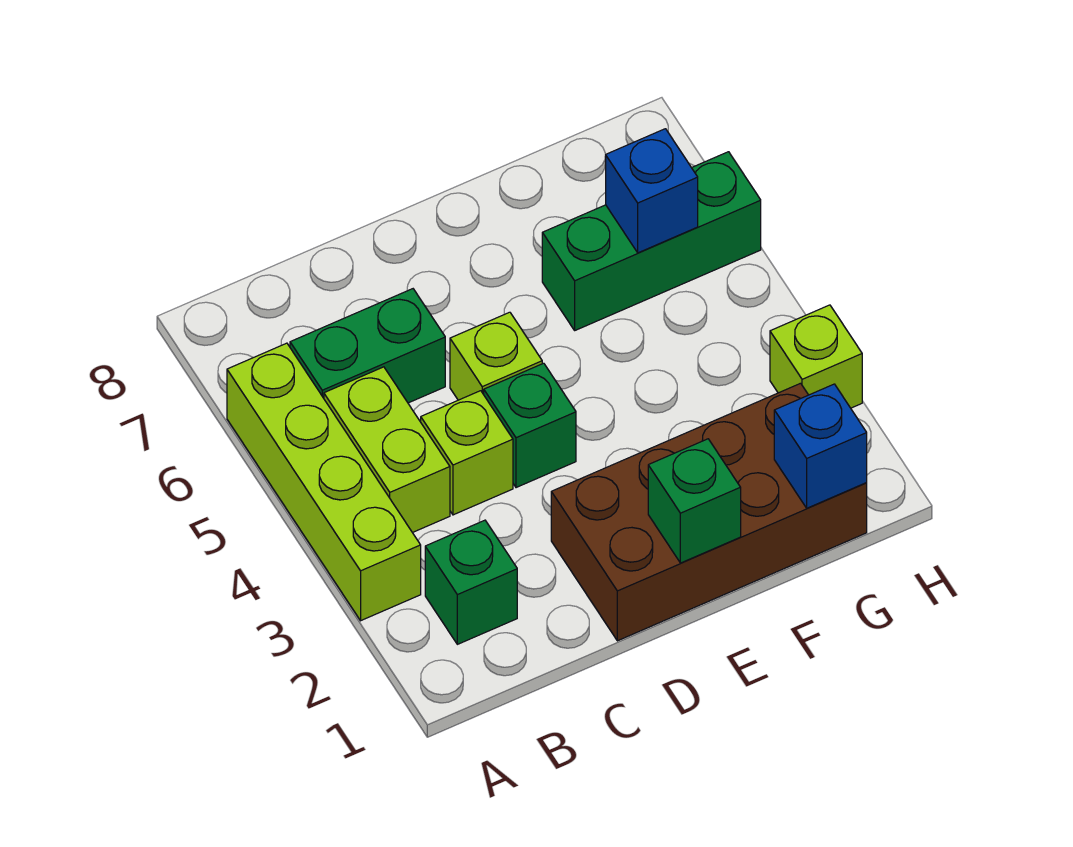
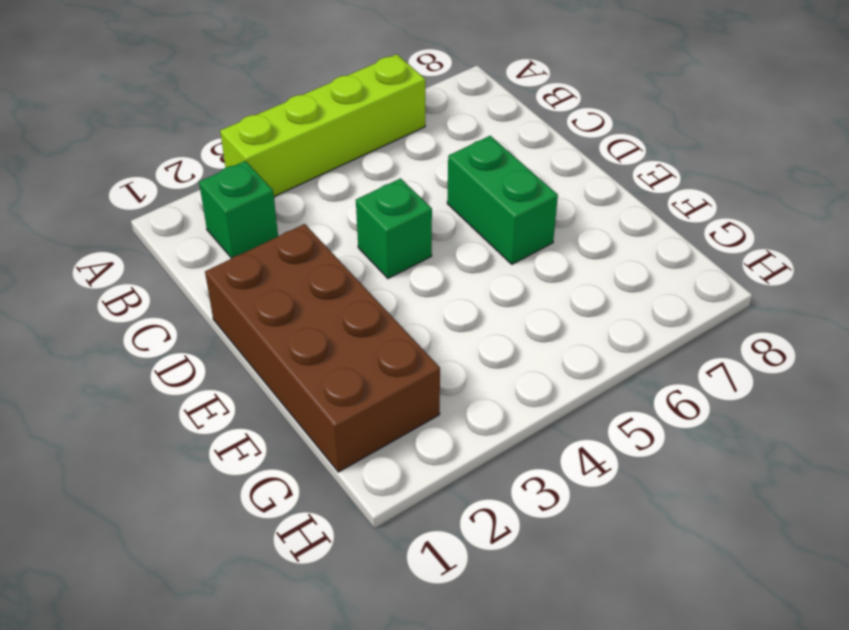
green brick D6:E6 level 1 -> green brick B6:C6 level 1
none -> lime brick B4:B5 level 1
none -> lime brick C4 level 1
none -> lime brick D5 level 1

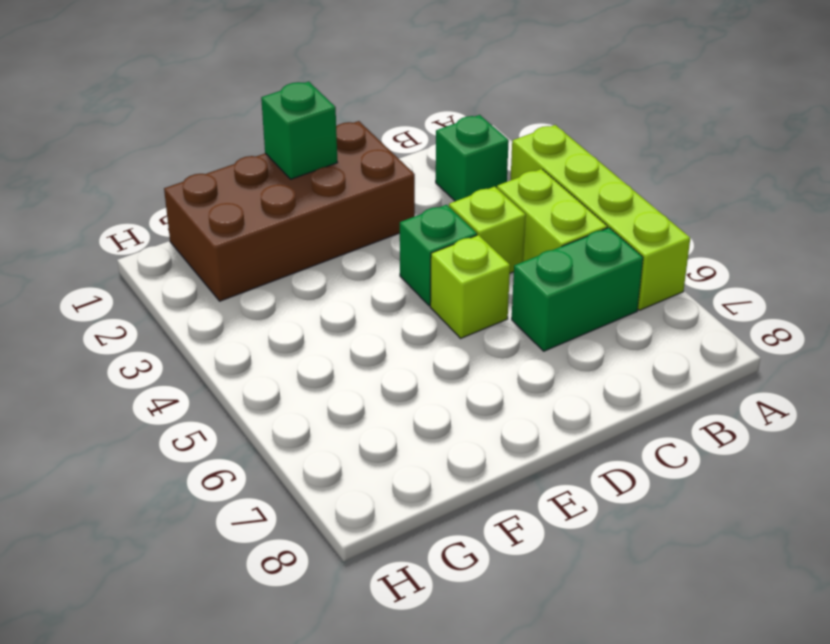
none -> green brick F6:H6 level 1
none -> lime brick H3 level 1
none -> blue brick G1 level 2

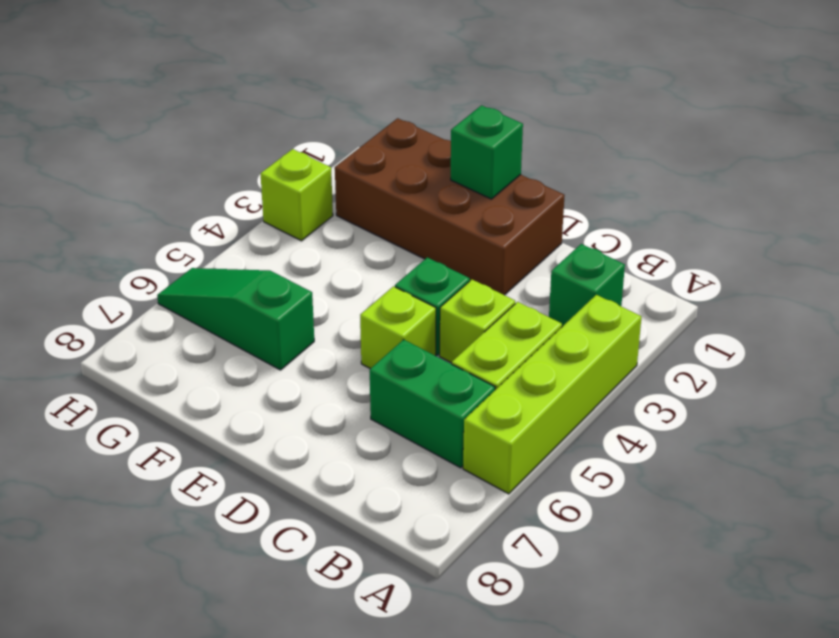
green slope F6:H6 level 1 top F -> green brick F6:H6 level 1
none -> blue brick G1 level 2
none -> blue brick G6 level 2

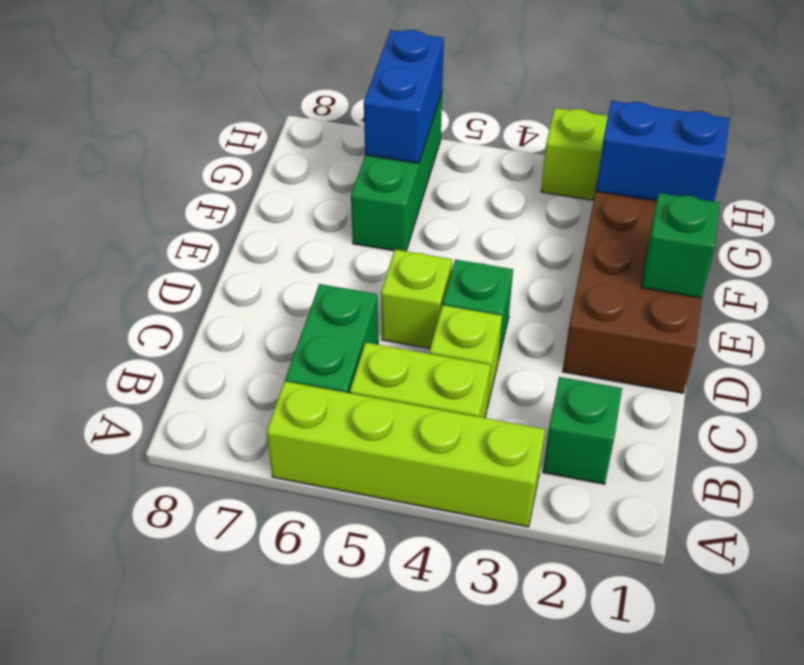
blue brick G1:G2 level 2 -> blue brick G1 level 2
blue brick G6:H6 level 2 -> blue brick G6 level 2

